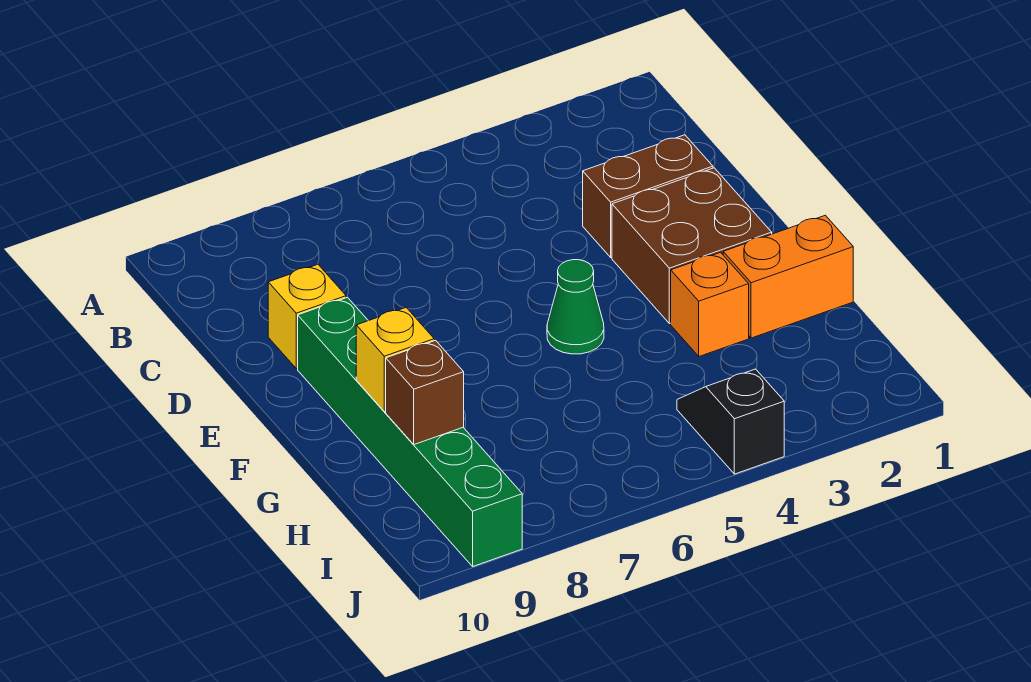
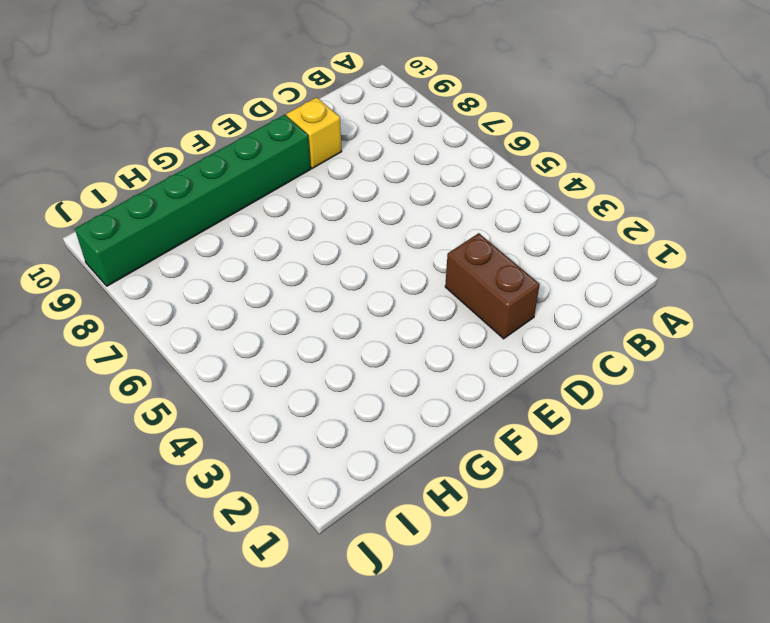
none -> brown brick E2:F3 level 1
none -> green cone F5 level 1

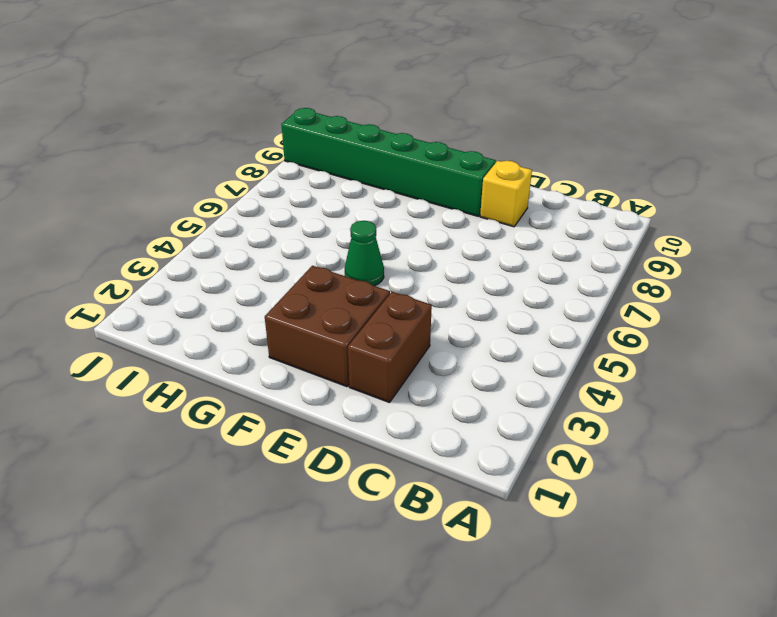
none -> orange brick G1:G2 level 1
none -> orange brick G3 level 1

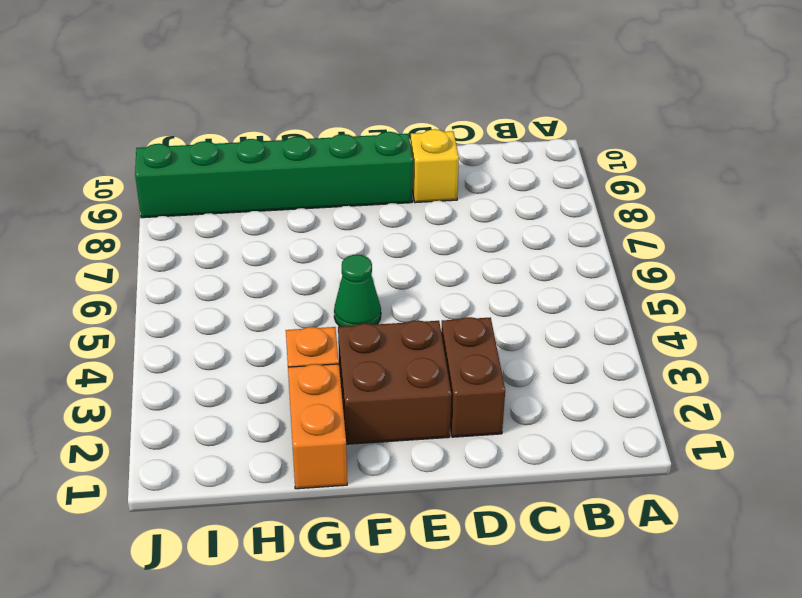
none -> black slope I4:J4 level 1 top J
none -> yellow brick G9 level 2

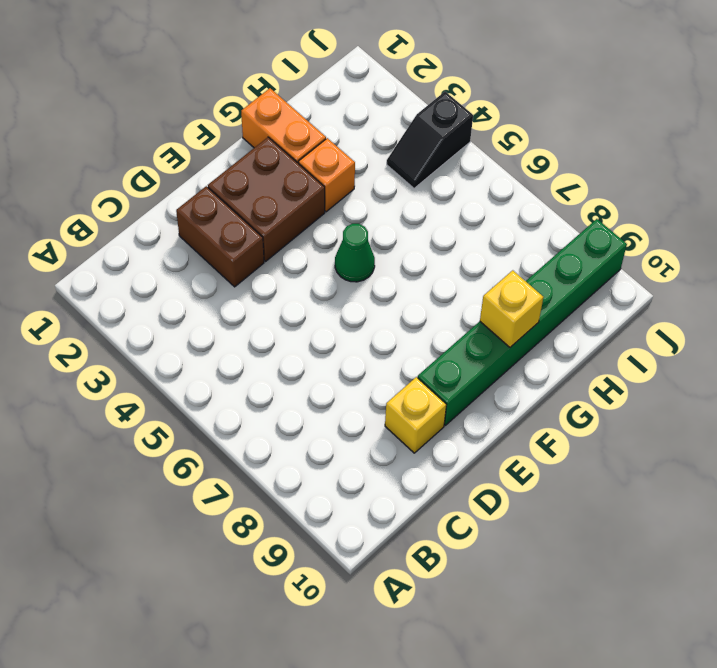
none -> brown brick H9 level 2

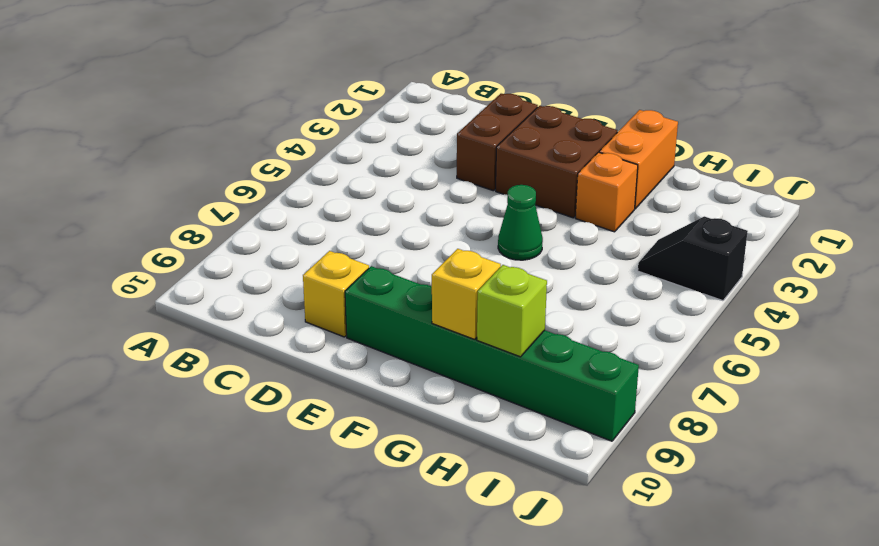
lime brick H9 level 2 -> brown brick H9 level 2

